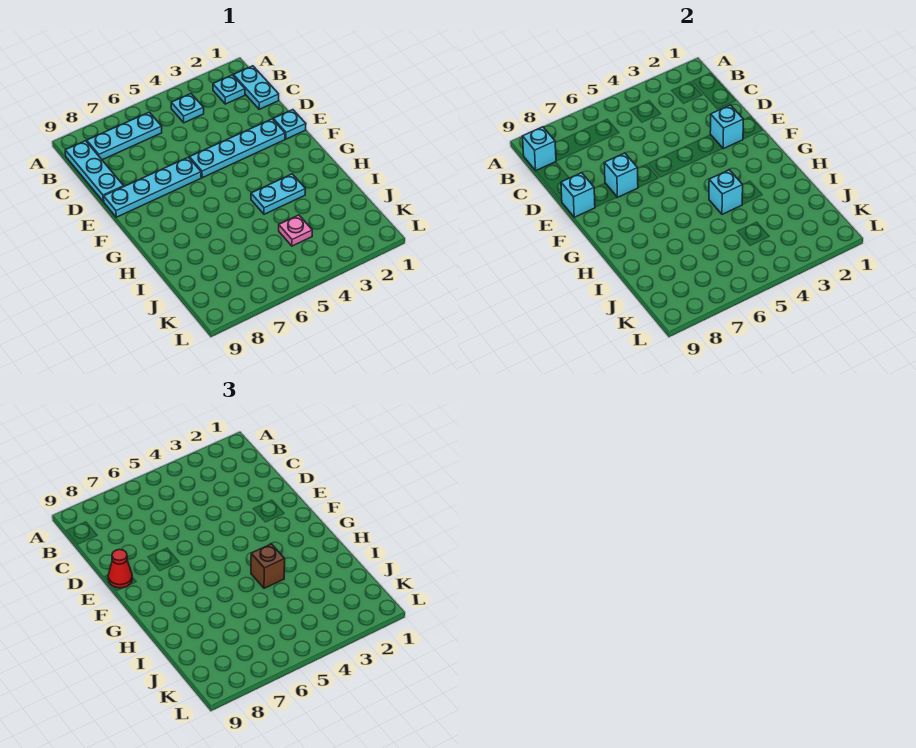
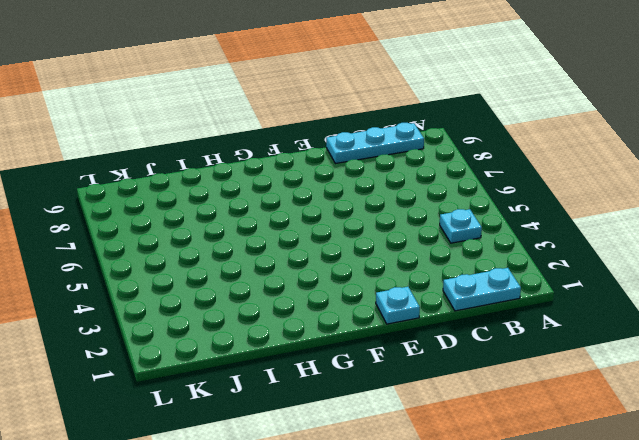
none -> cyan plate B2 level 1
none -> cyan plate B6:B8 level 1
none -> cyan plate E2:E5 level 1

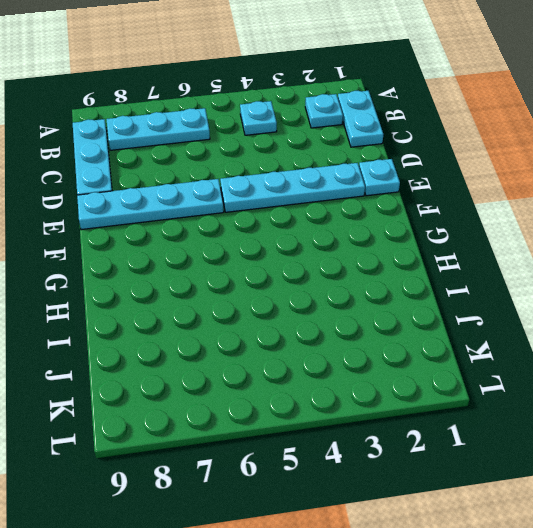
none -> cyan plate H3:H4 level 1
none -> pink plate J4 level 1
none -> cyan brick B9 level 2

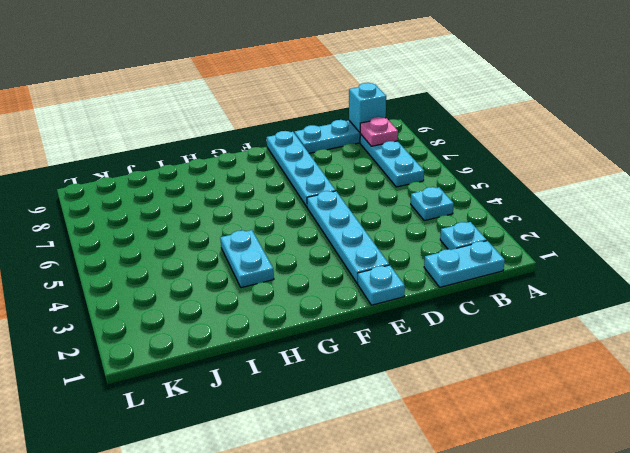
pink plate B8 level 2 -> pink plate J4 level 1
none -> cyan brick E2 level 2
none -> cyan brick E7 level 2
none -> cyan brick E9 level 2

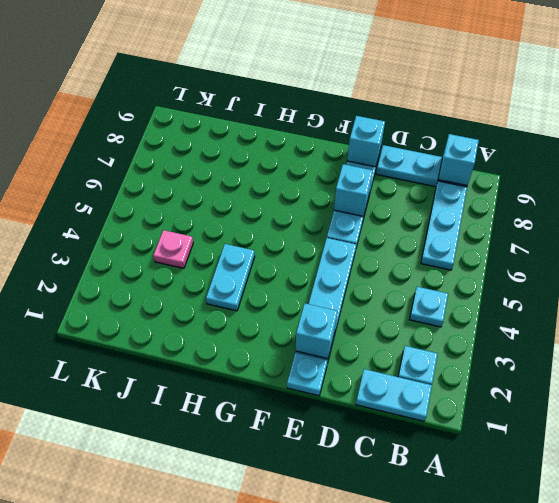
none -> cyan brick H4 level 2
none -> red cone E9 level 3
none -> brown brick H4 level 3

